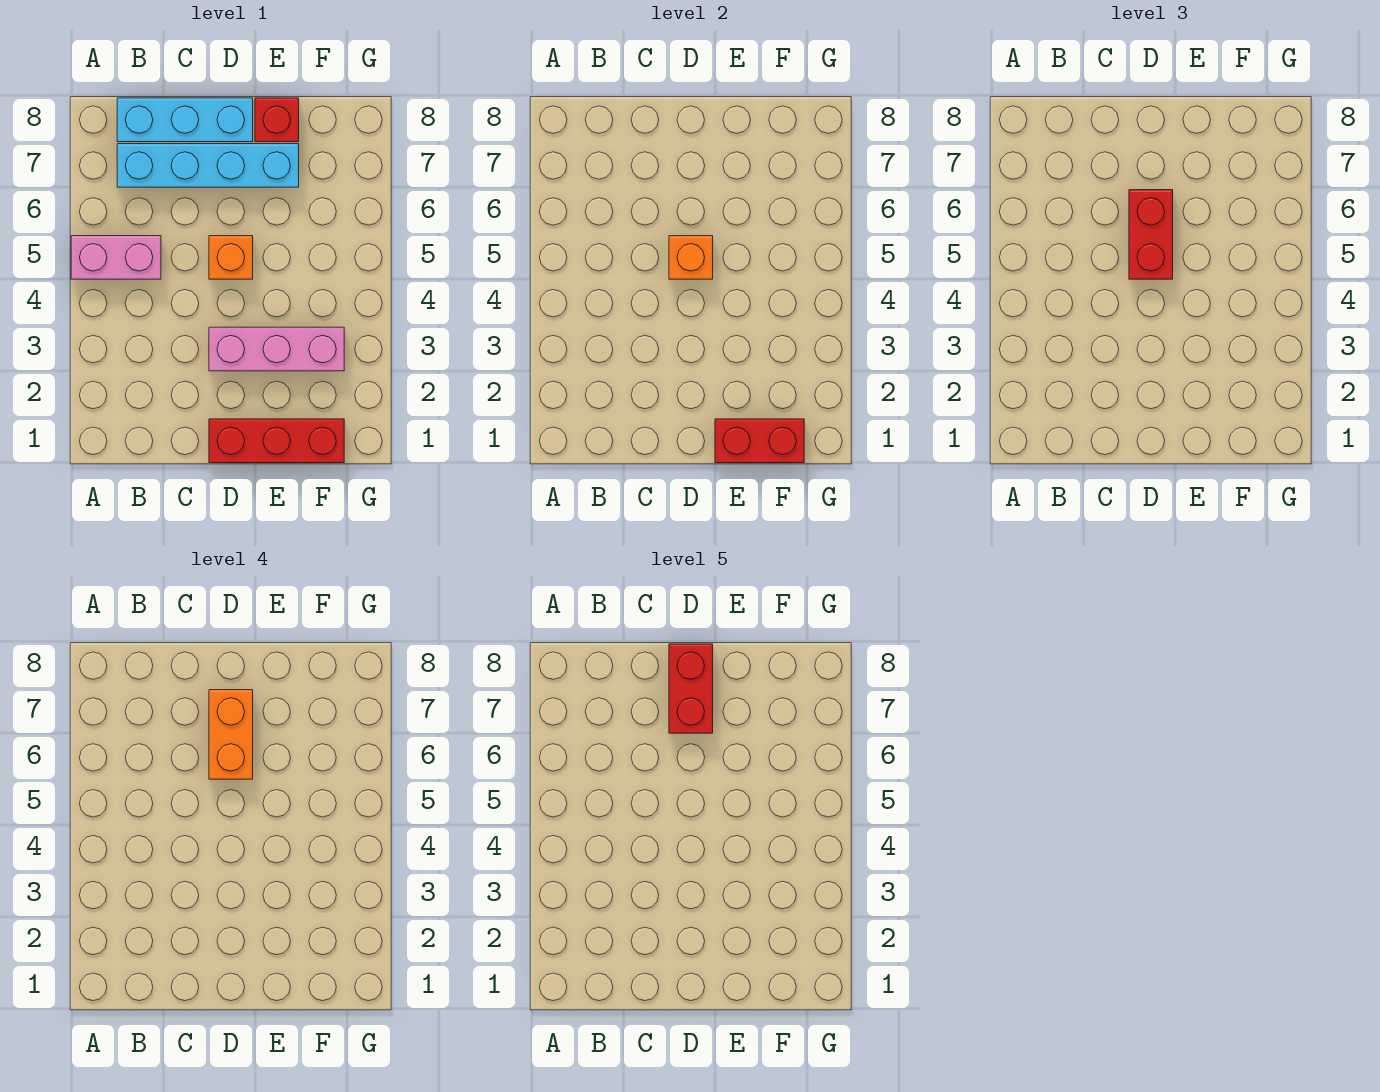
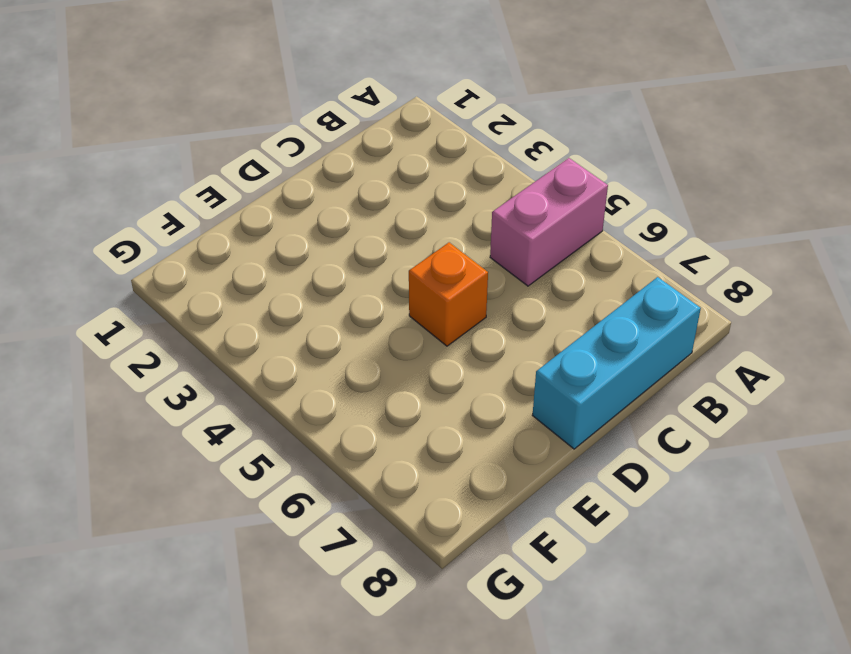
none -> cyan brick B7:E7 level 1
none -> red brick D1:F1 level 1
none -> pink brick D3:F3 level 1

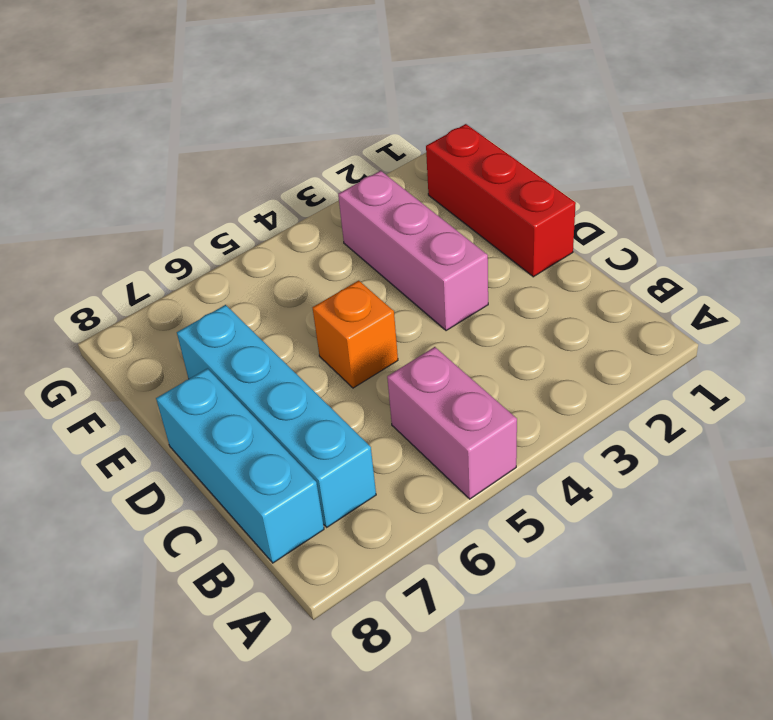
none -> red brick E8 level 1
none -> orange brick D5 level 2
none -> red brick E1:F1 level 2

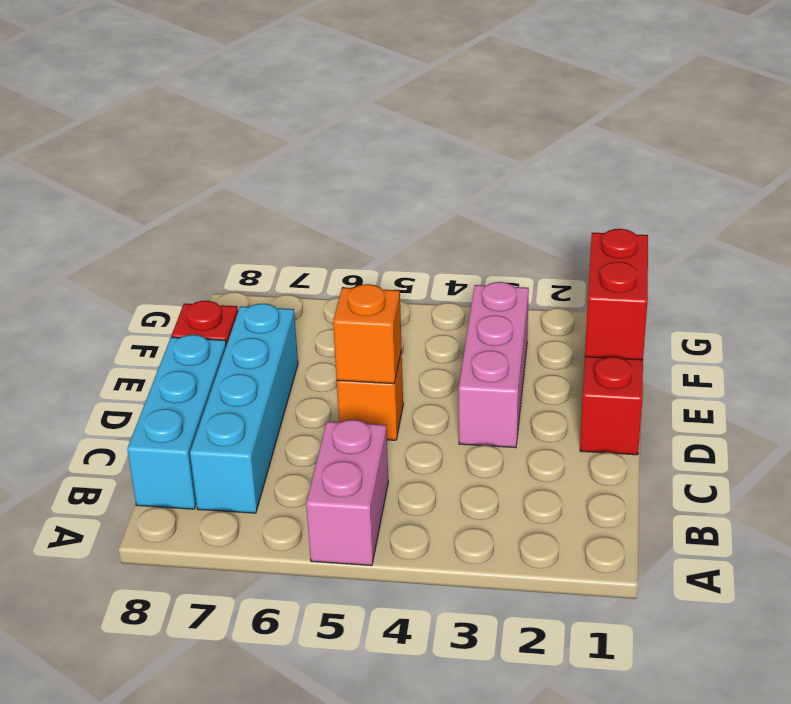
none -> red brick D5:D6 level 3
none -> orange brick D6:D7 level 4
none -> red brick D7:D8 level 5

